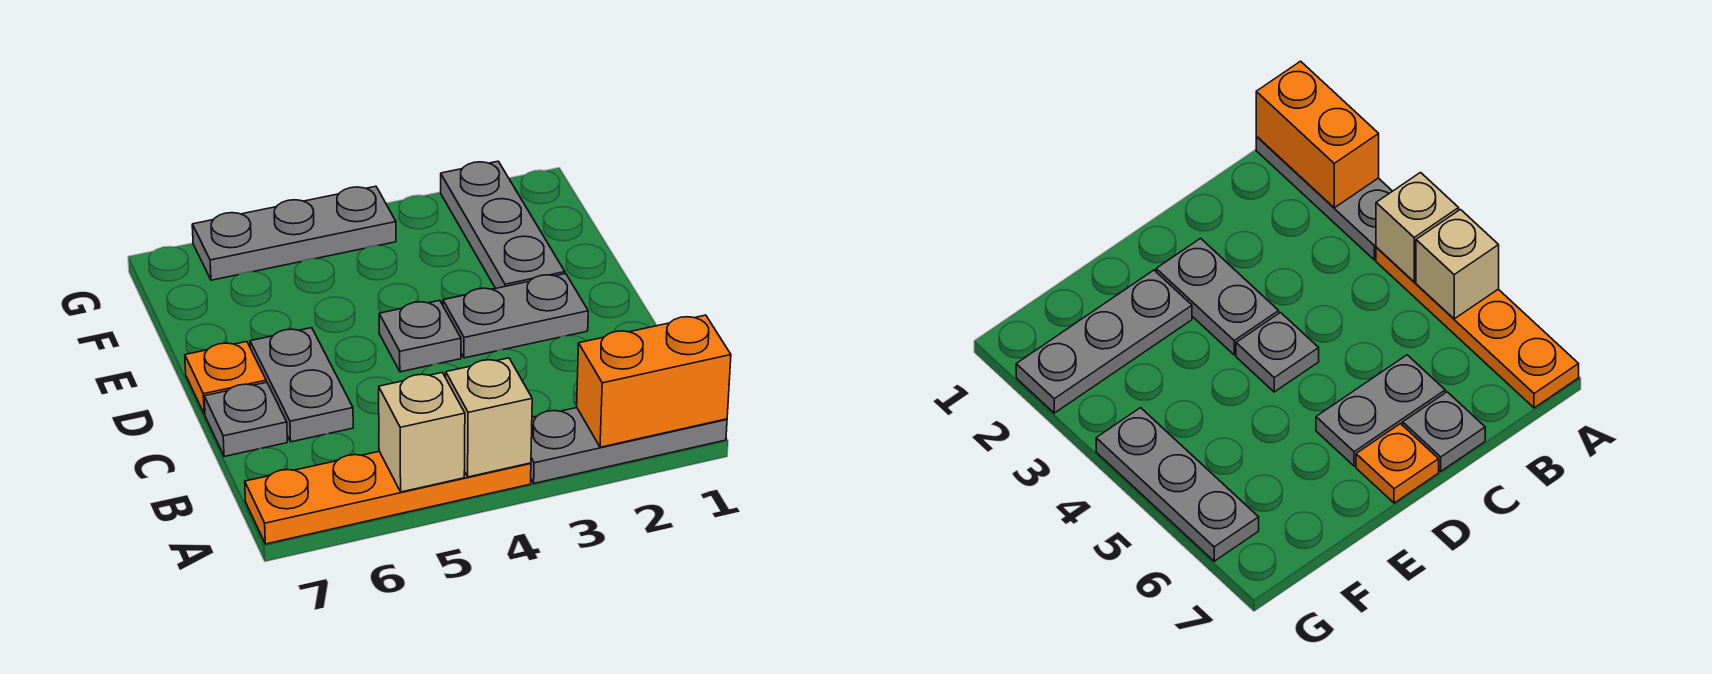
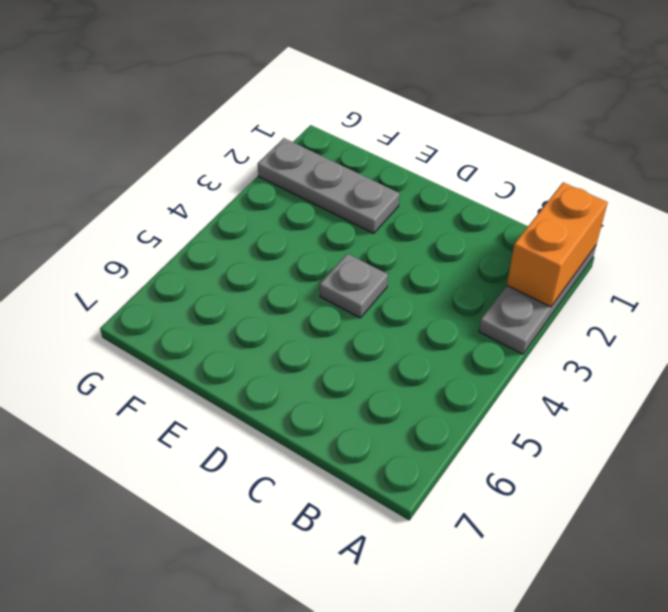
none -> orange plate A4:A7 level 1
none -> grey plate C6:D6 level 1
none -> grey plate C7 level 1

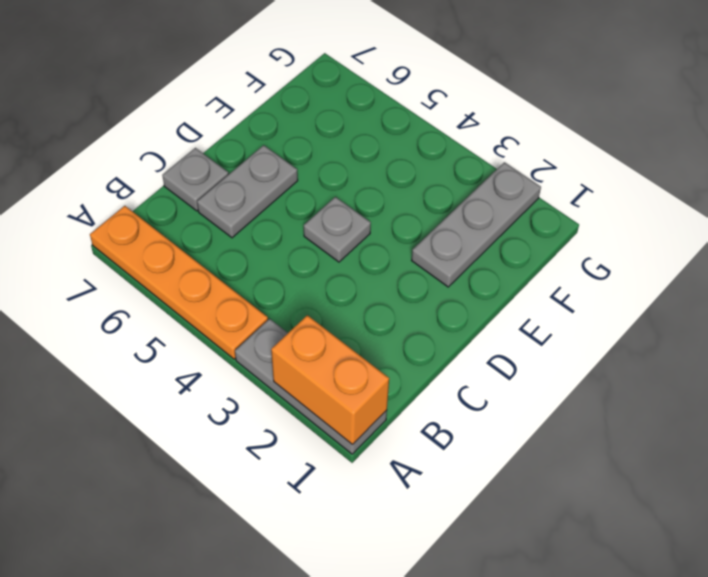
none -> grey plate D2:D3 level 1
none -> orange plate D7 level 1
none -> grey plate G4:G6 level 1

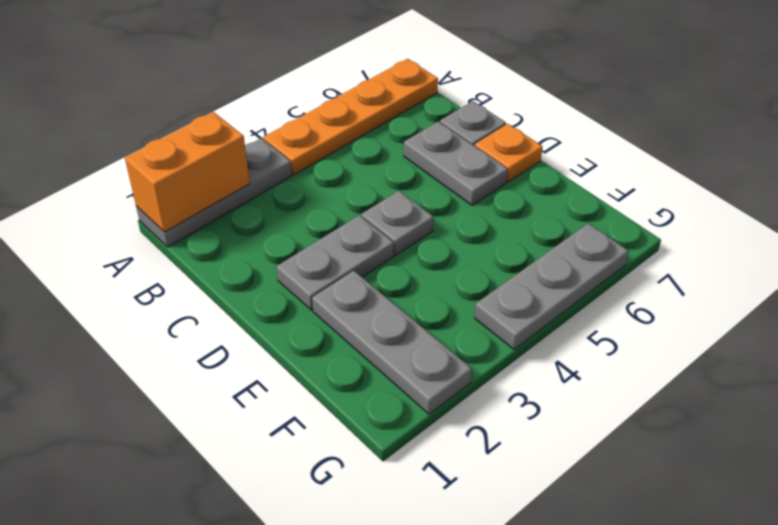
none -> tan brick A4 level 2
none -> tan brick A5 level 2

